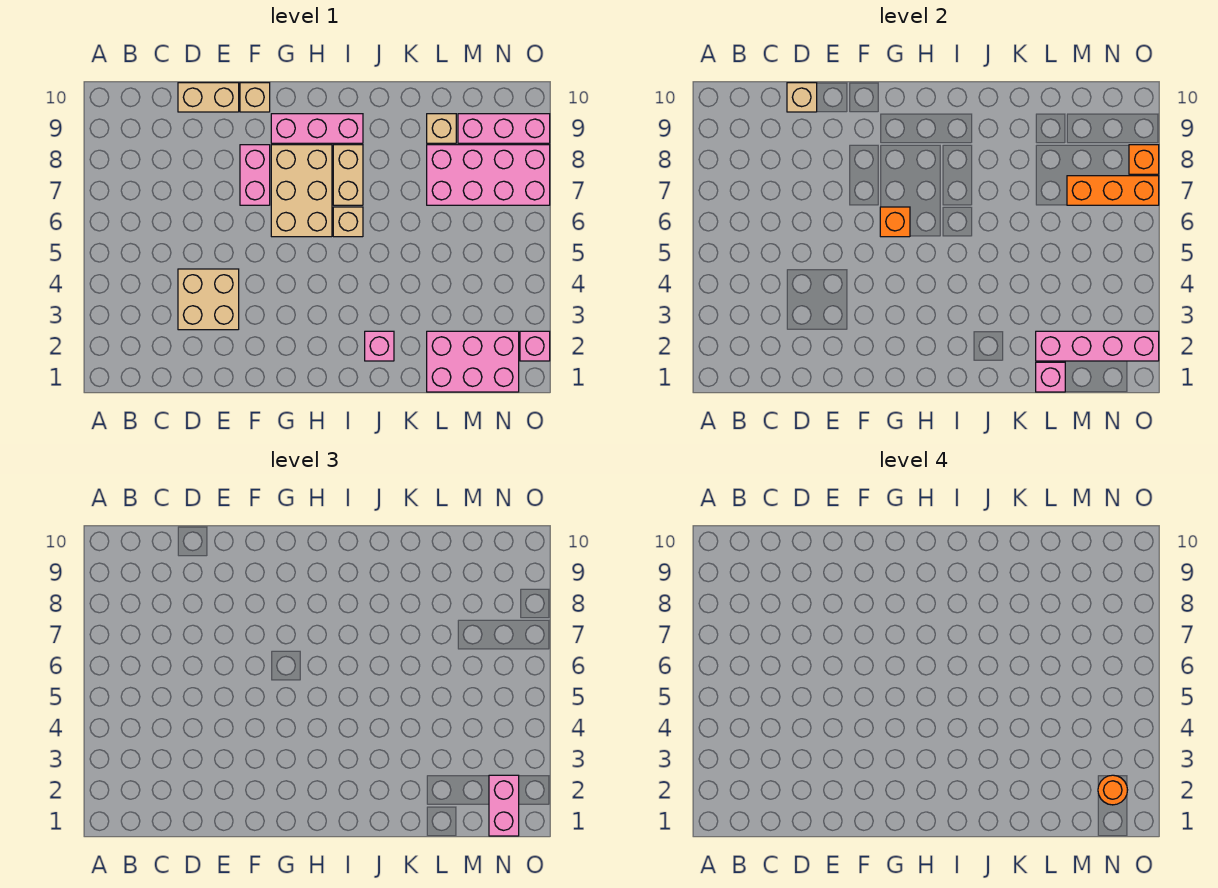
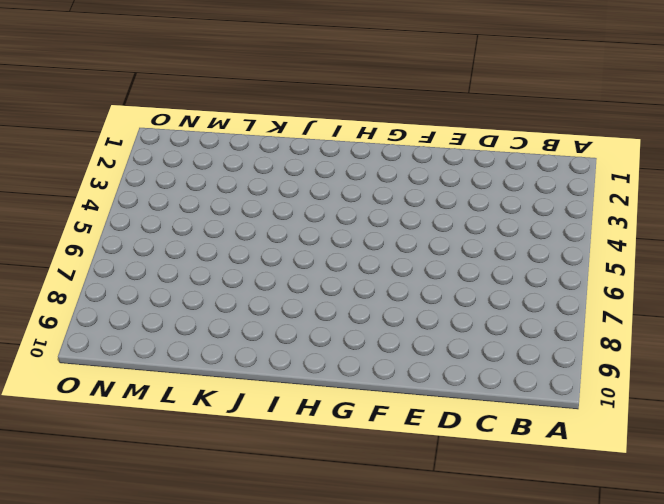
none -> tan brick D3:E4 level 1
none -> tan brick D10:E10 level 1
none -> pink brick F7:F8 level 1

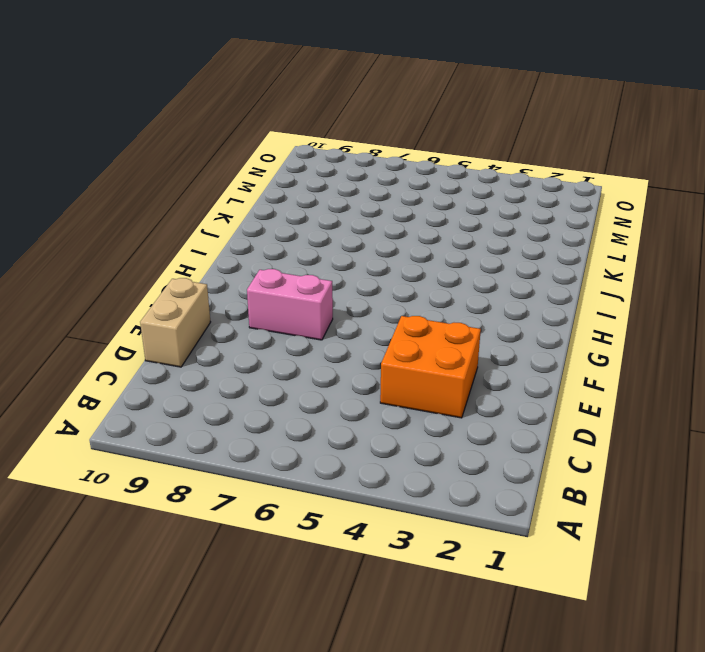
orange brick D3:E4 level 1 -> tan brick D3:E4 level 1
none -> tan brick F10 level 1
none -> tan brick G6:H8 level 1
none -> pink brick G9:I9 level 1

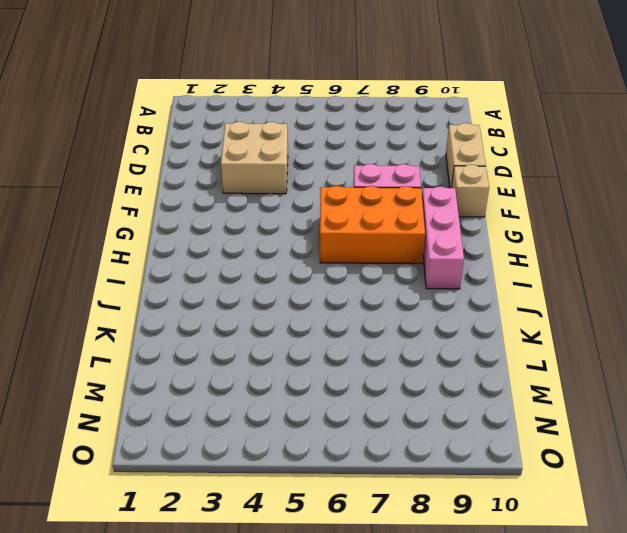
orange brick G6:H8 level 1 -> tan brick G6:H8 level 1
none -> tan brick I6 level 1
none -> tan brick I7:I8 level 1
none -> pink brick J2 level 1

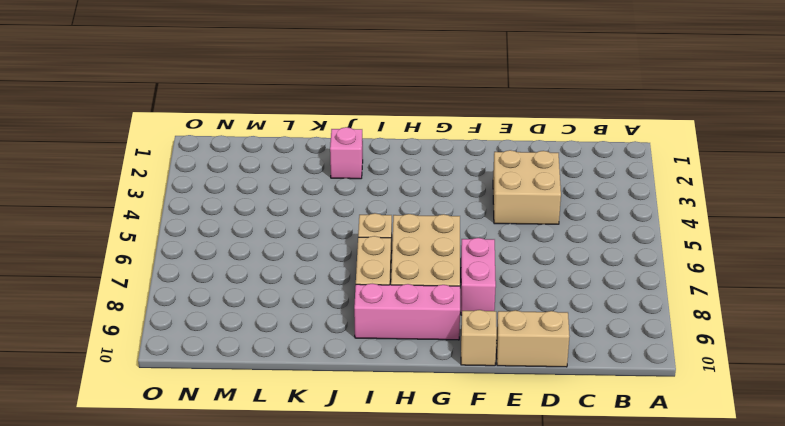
none -> pink brick L1:N2 level 1
none -> pink brick L7:O8 level 1
none -> tan brick L9 level 1

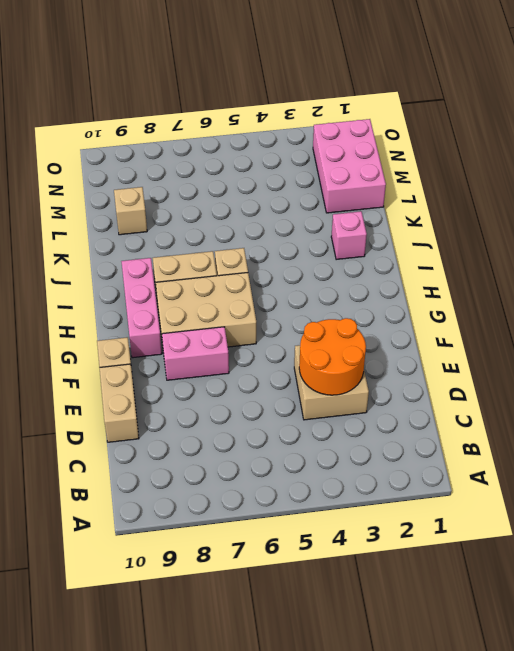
orange round brick D3:E4 level 2 -> none
none -> pink brick L7:O8 level 1
none -> pink brick M9:O9 level 1
none -> pink brick O2 level 1

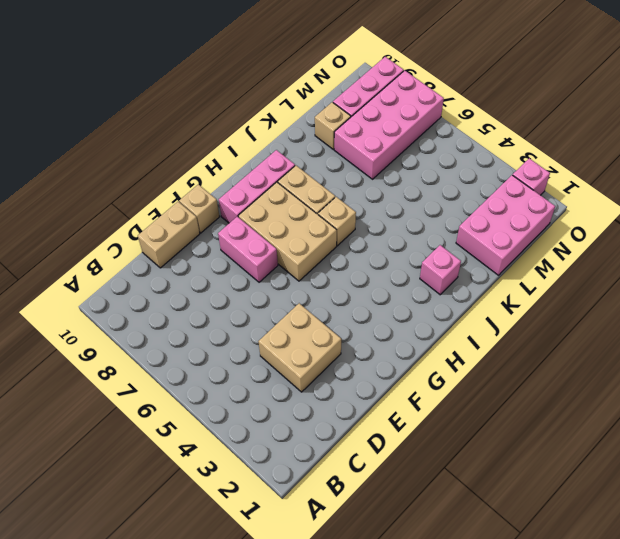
none -> tan brick D10 level 2
none -> orange brick G6 level 2
none -> pink brick L1 level 2

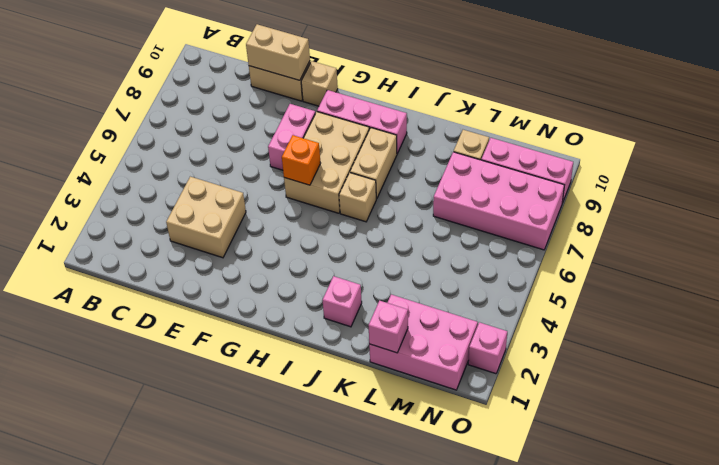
tan brick D10:E10 level 2 -> tan brick D10 level 2
none -> pink brick L2:O2 level 2
none -> orange brick M7:O7 level 2
none -> orange brick O8 level 2

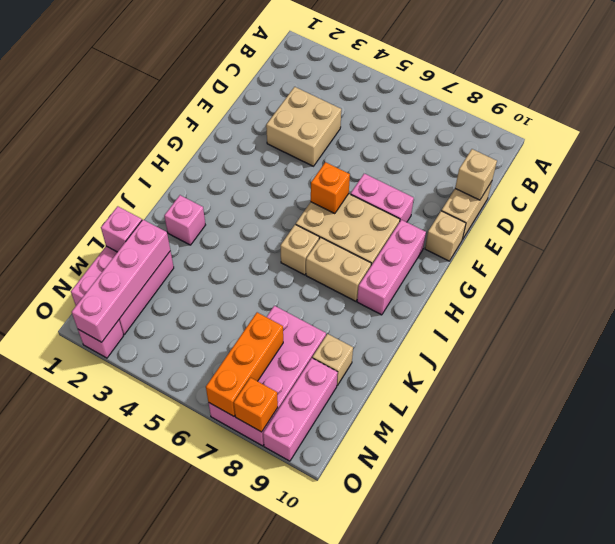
none -> pink brick N1:N2 level 3
none -> orange round brick N2 level 4

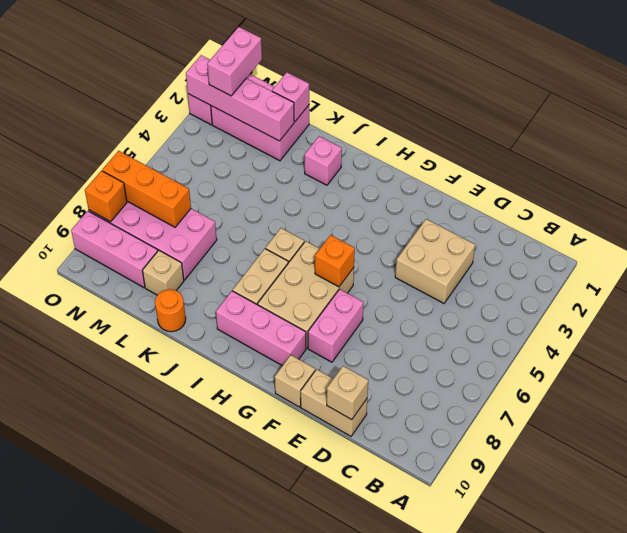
orange round brick K10 level 1 -> orange round brick N2 level 4

